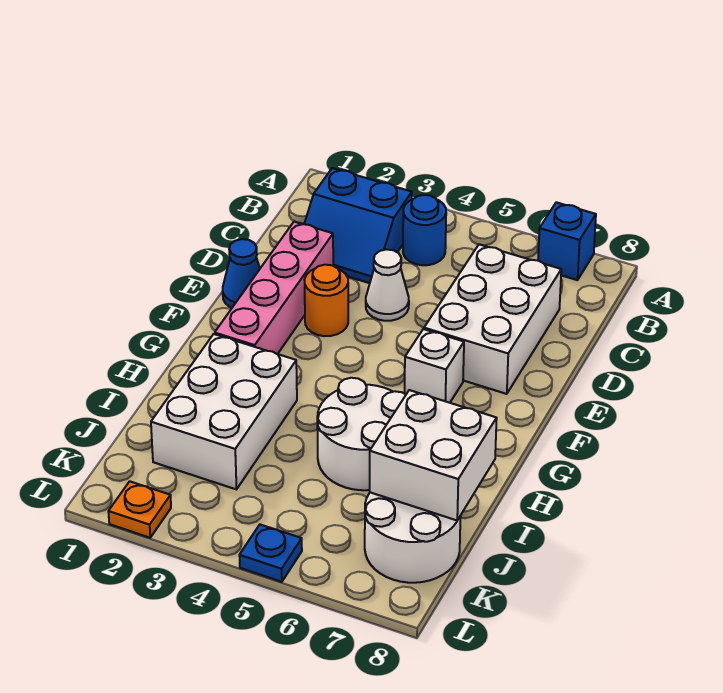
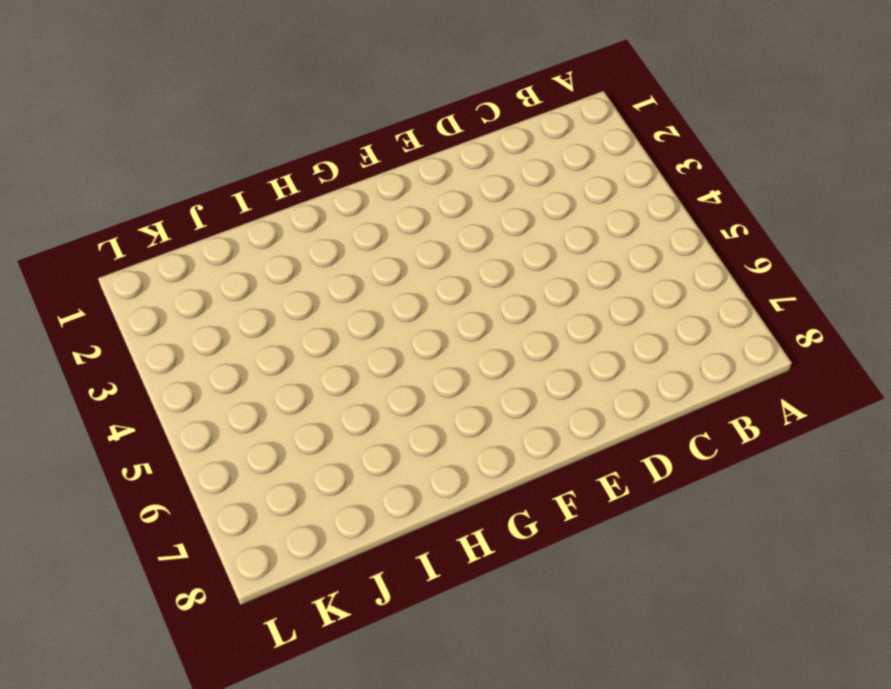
none -> blue brick A7 level 1
none -> blue slope B2:C3 level 1 top B
none -> blue round brick B4 level 1

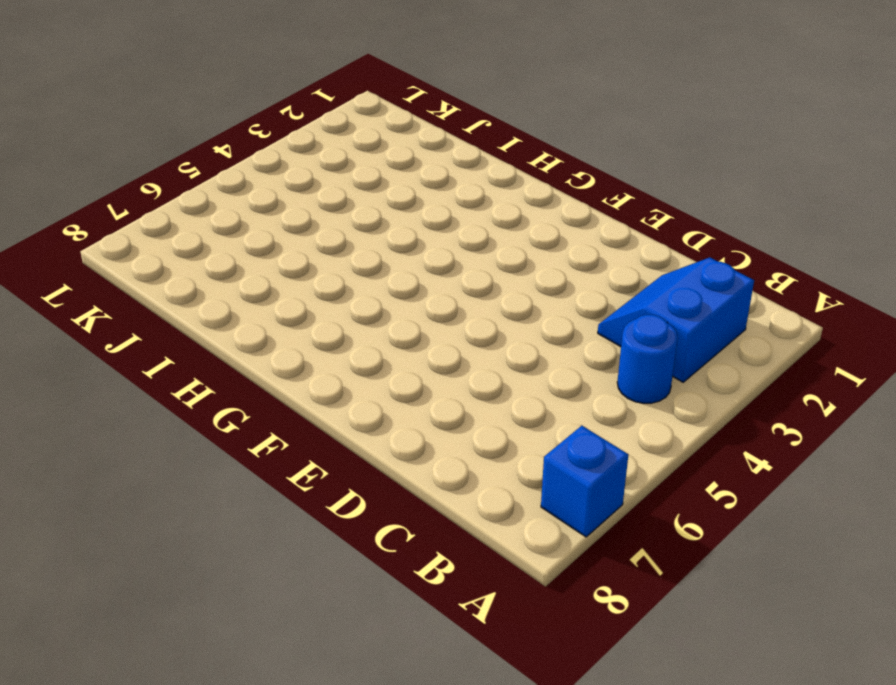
none -> white brick C6:E7 level 1
none -> pink brick D2:G2 level 1
none -> white cone D4 level 1

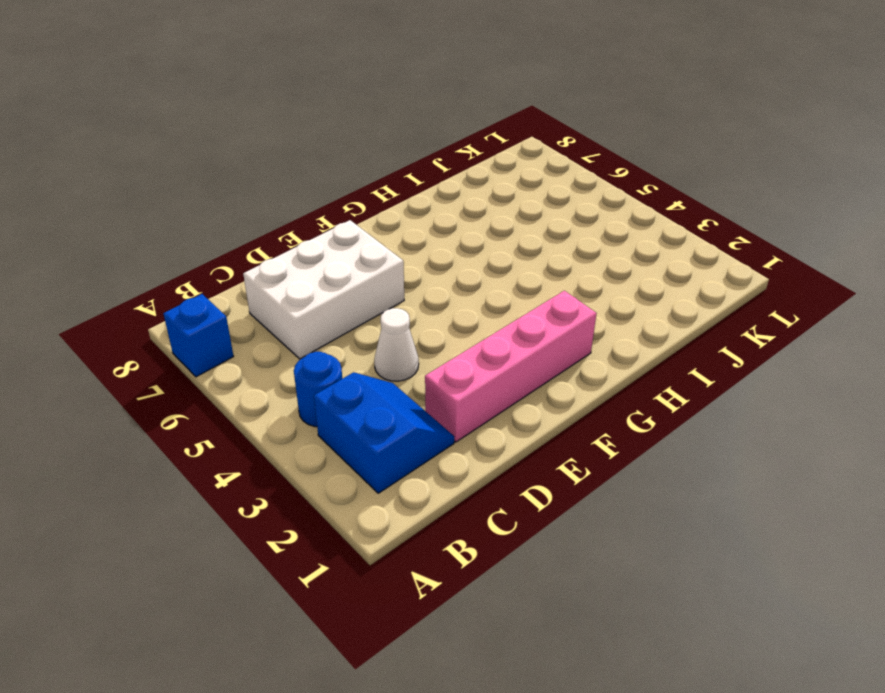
none -> blue cone E1 level 1
none -> orange round brick E3 level 1
none -> white brick F6 level 1

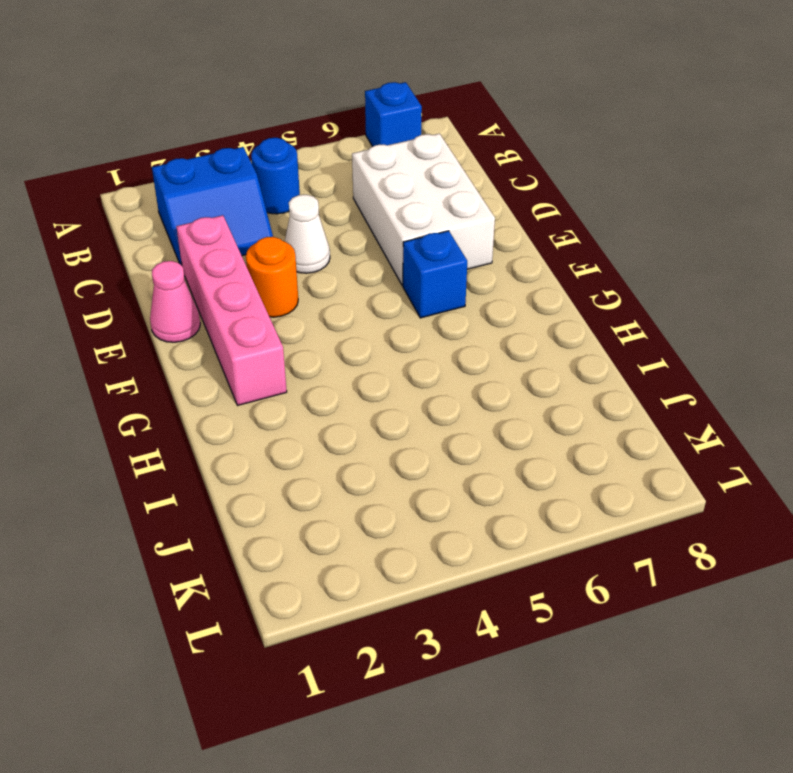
pink cone E1 level 1 -> blue cone E1 level 1
blue brick F6 level 1 -> white brick F6 level 1
none -> white brick H2:J3 level 1
none -> white round brick H5:I6 level 1
none -> white round brick J7:K8 level 1

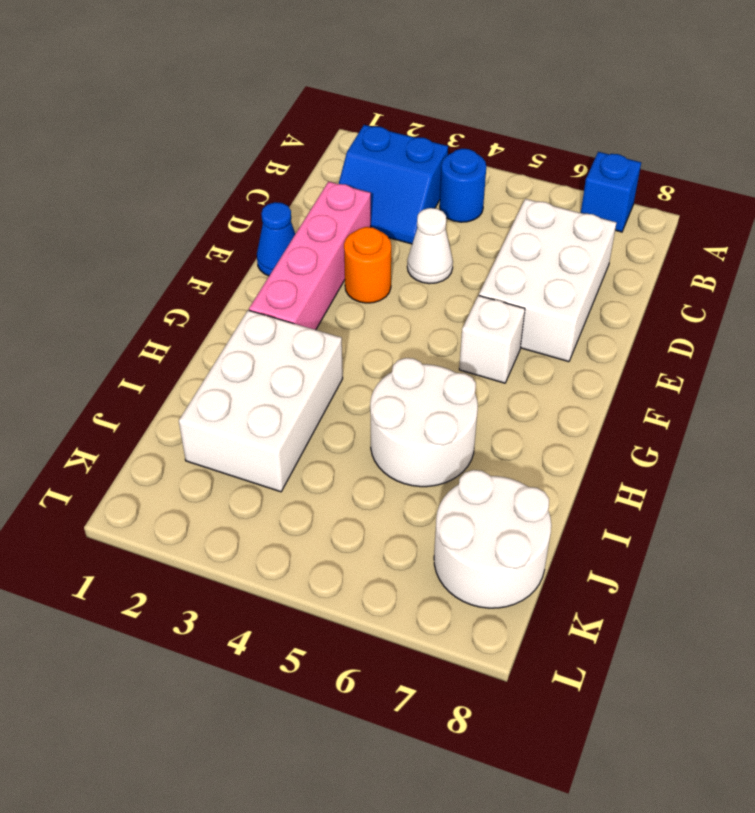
none -> orange plate L2 level 1
none -> blue plate L5 level 1
none -> white brick I7:J8 level 2

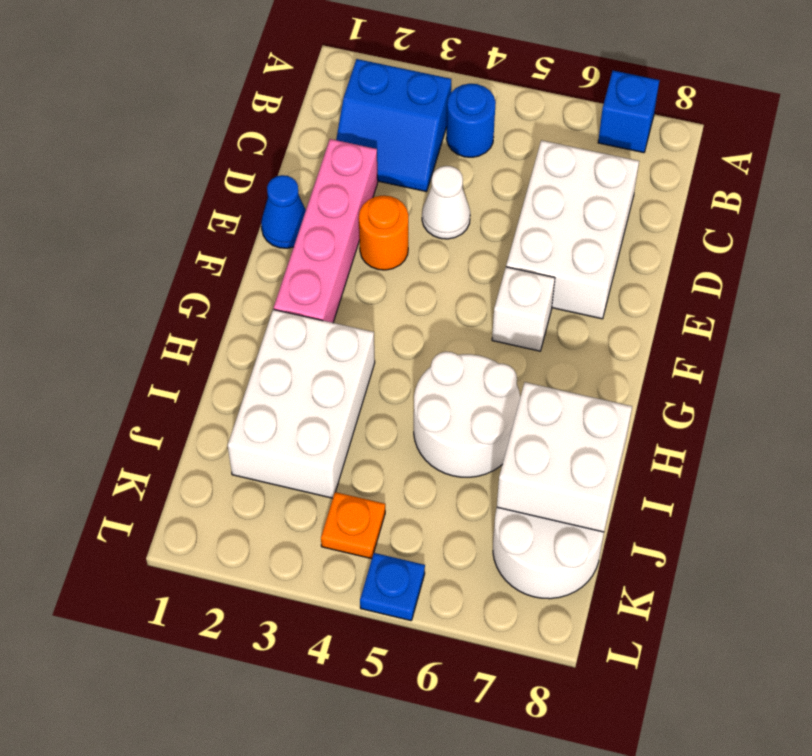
orange plate K4 level 1 -> orange plate L2 level 1

